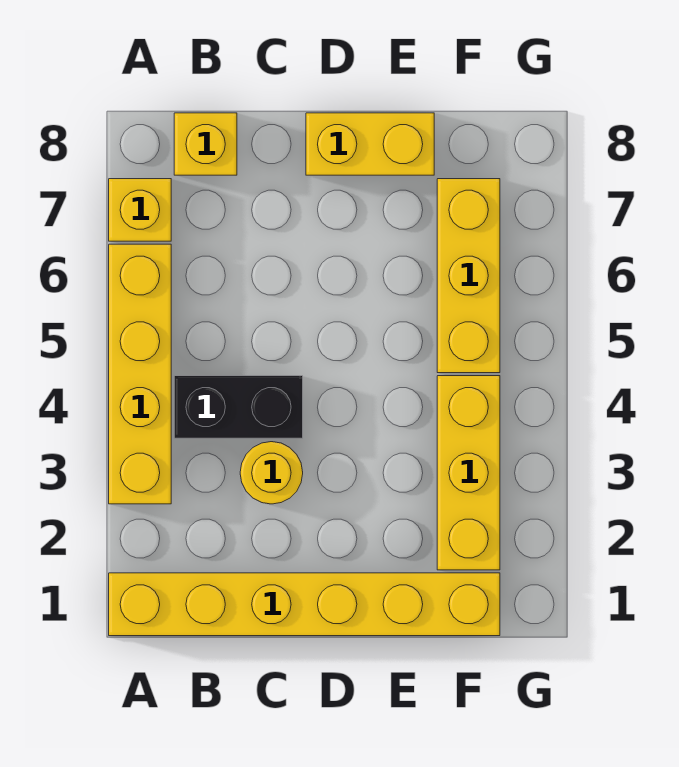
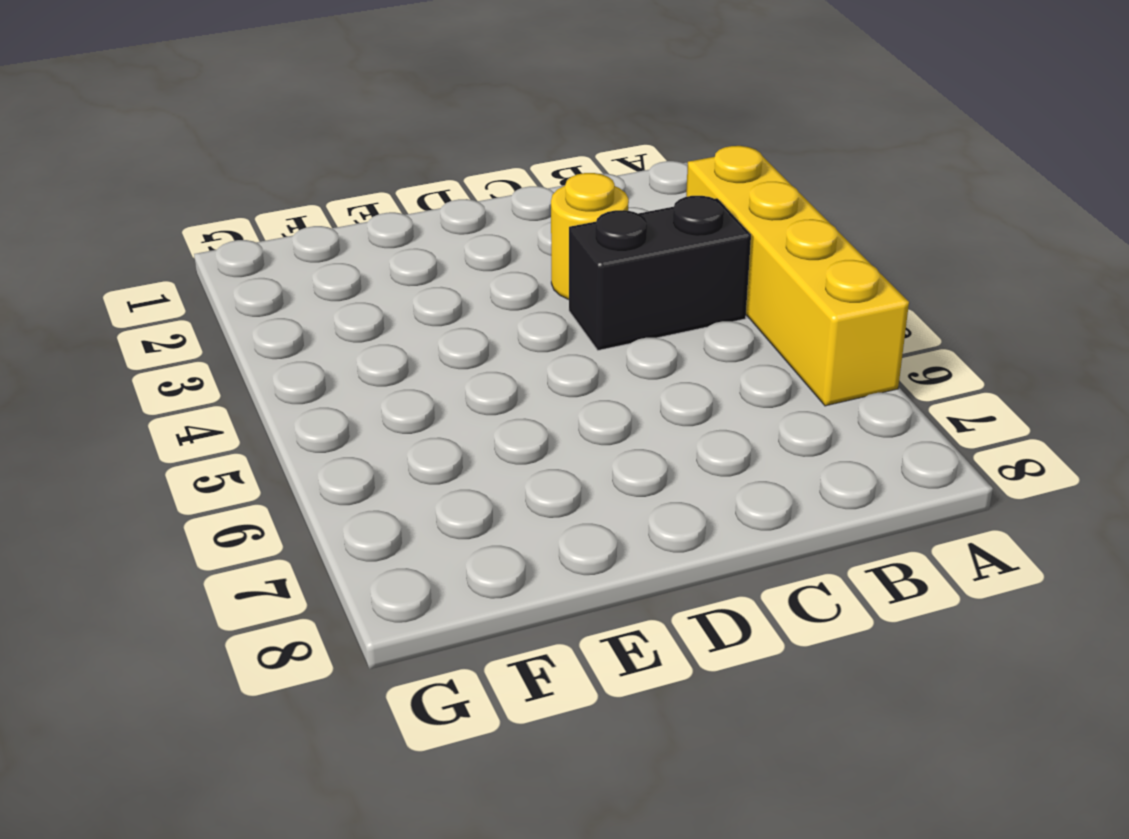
none -> yellow brick A1:F1 level 1
none -> yellow brick A7 level 1

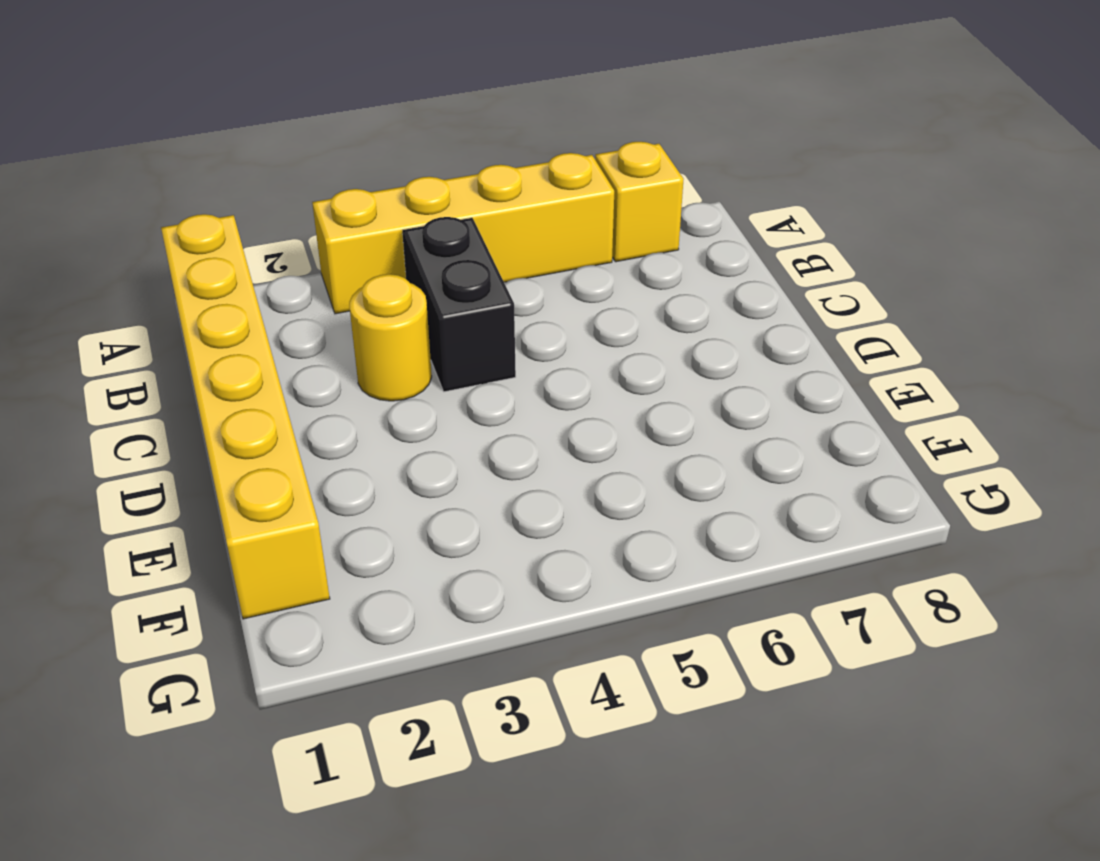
none -> yellow brick B8 level 1
none -> yellow brick D8:E8 level 1

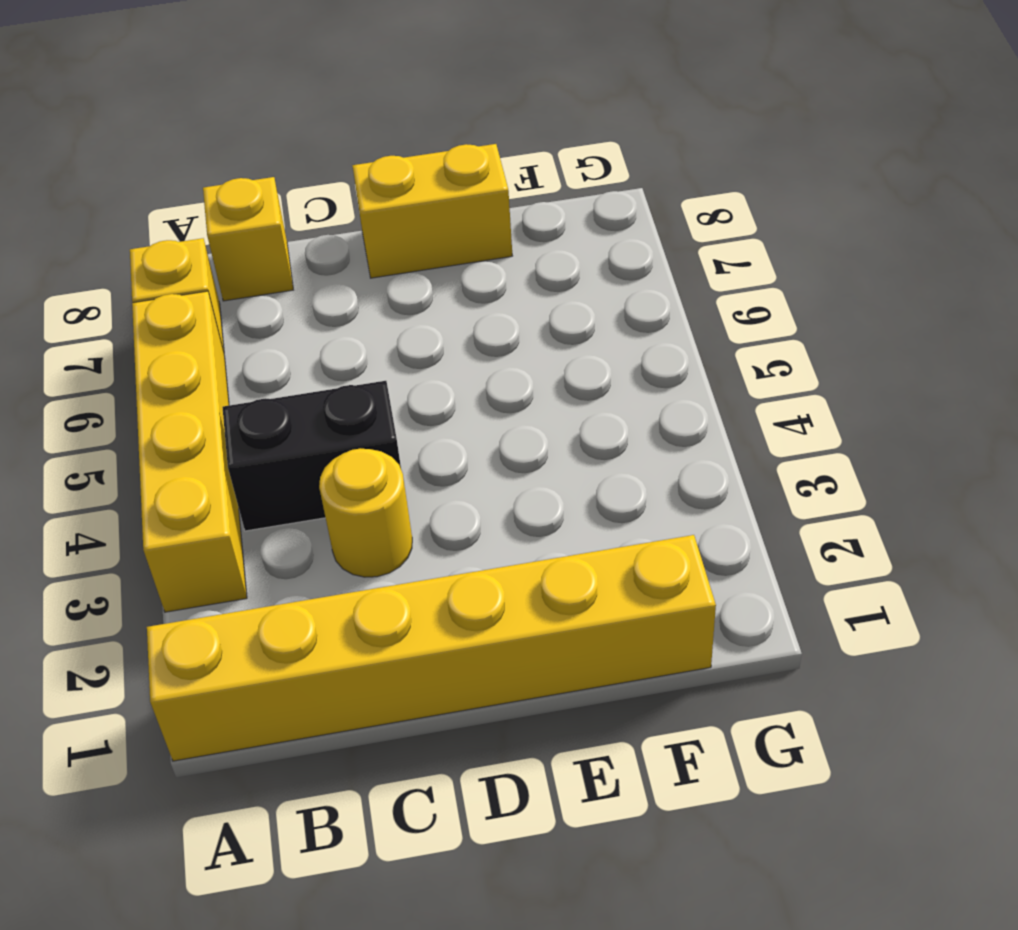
none -> yellow brick F2:F4 level 1
none -> yellow brick F5:F7 level 1

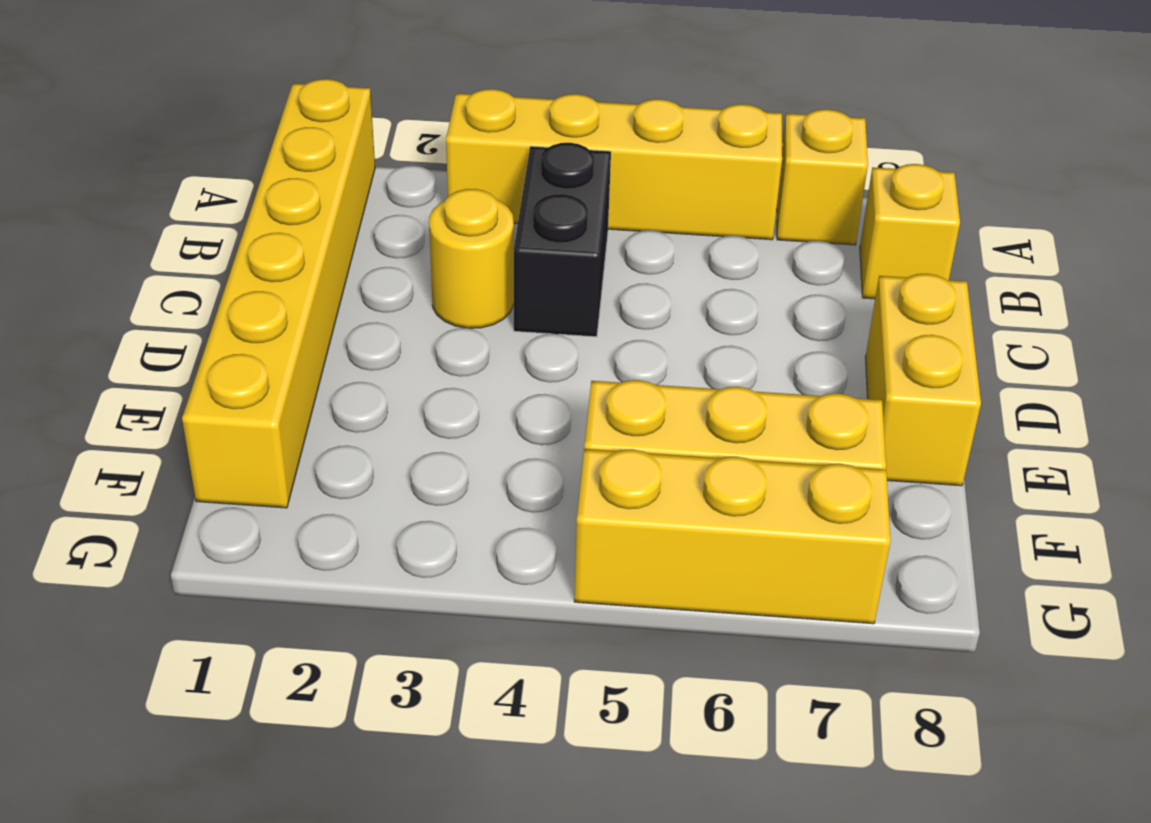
yellow brick G5:G7 level 1 -> yellow brick F2:F4 level 1

